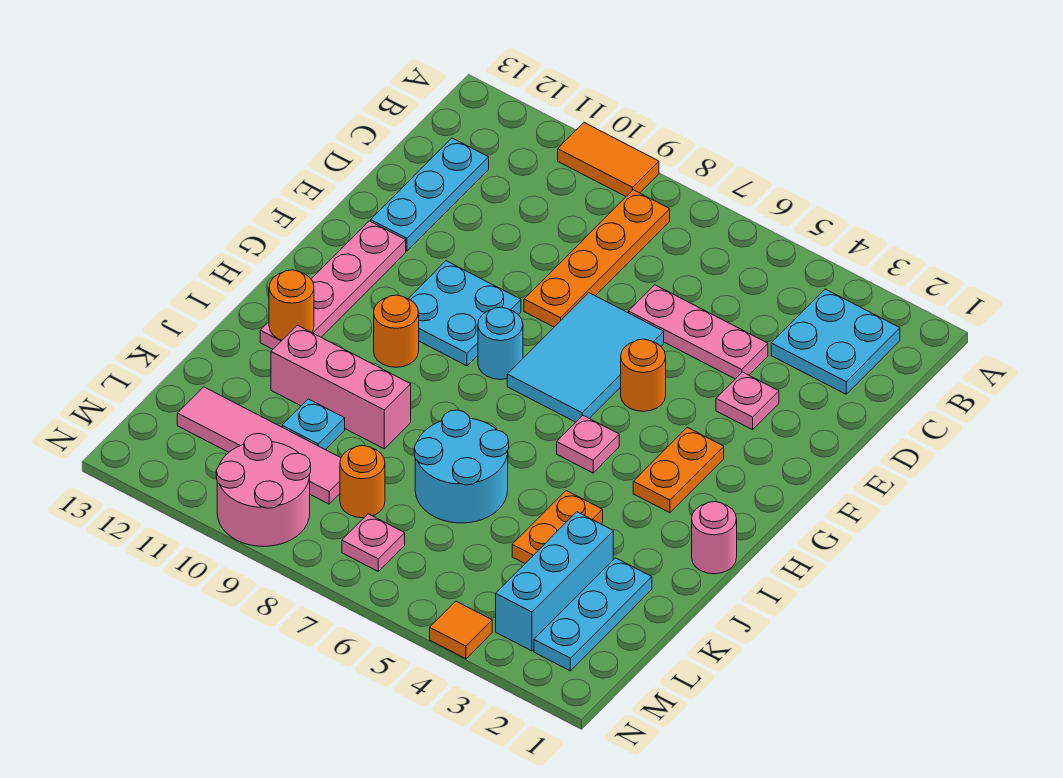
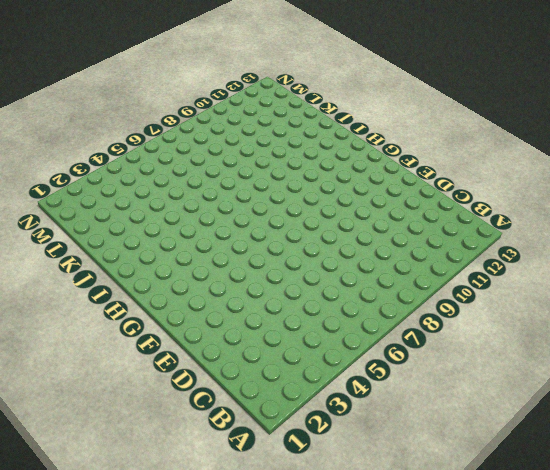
none -> orange tile A9:A10 level 1
none -> cyan plate B2:C3 level 1
none -> orange plate B8:E8 level 1

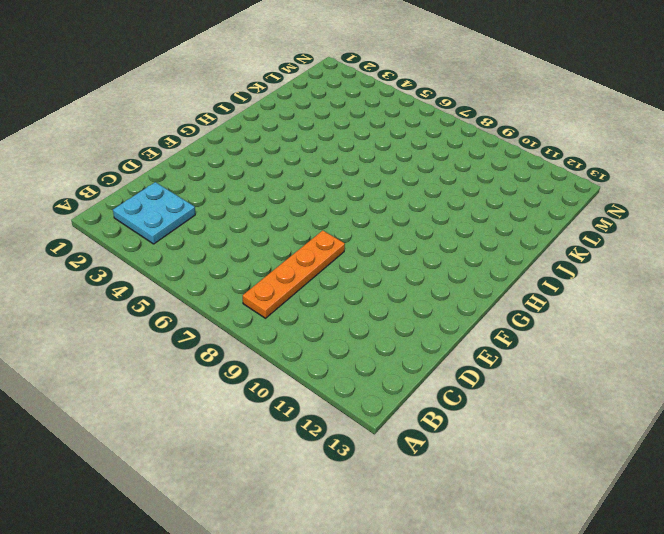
none -> orange tile A9:A10 level 1
none -> cyan plate C12:E12 level 1
none -> pink plate D4:D6 level 1

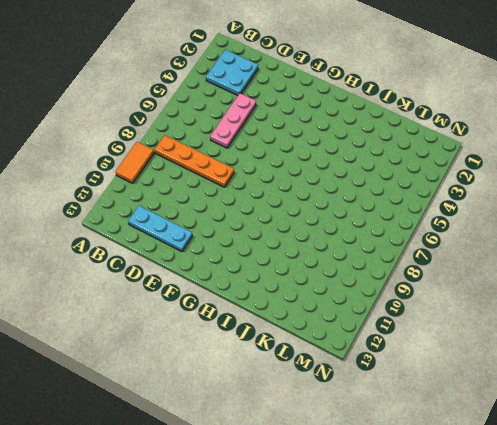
none -> pink plate E3 level 1
none -> cyan tile E6:G7 level 1
none -> orange round brick F5 level 1

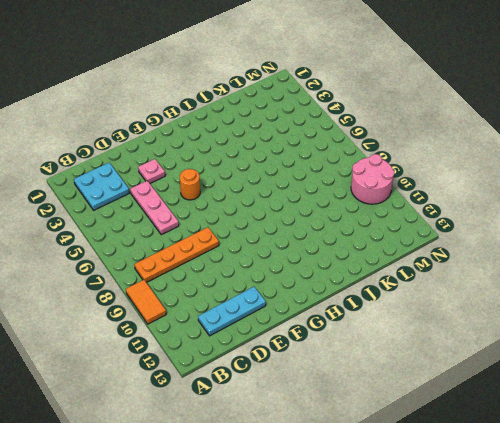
none -> cyan tile E6:G7 level 1
none -> cyan plate F9:G10 level 1
none -> pink plate F12:I12 level 1

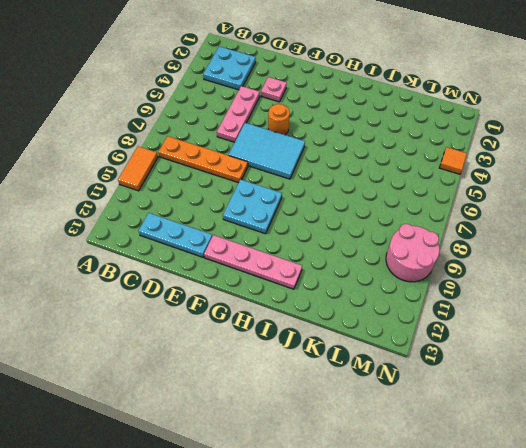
none -> orange plate G3:H3 level 1
none -> cyan round brick G8 level 1
none -> pink plate H5 level 1

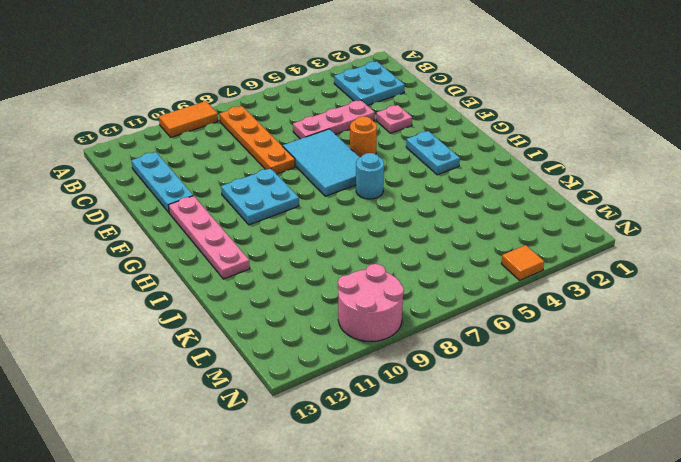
cyan plate G3:H3 level 1 -> orange plate G3:H3 level 1
cyan round brick H6 level 1 -> cyan round brick G8 level 1
none -> pink plate H5 level 1
none -> orange round brick H10 level 1
none -> pink round brick I1 level 1

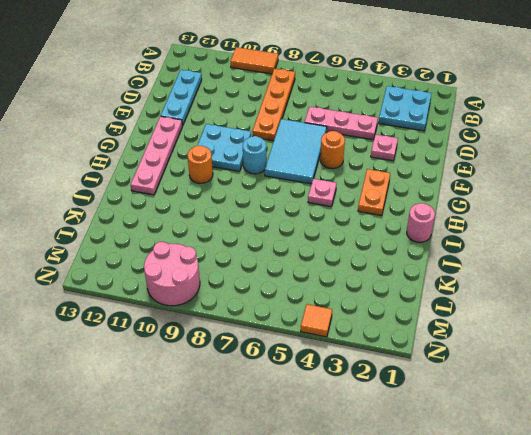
none -> orange plate J4:K4 level 1
none -> cyan round brick J6:K7 level 1
none -> pink brick J9:J11 level 1

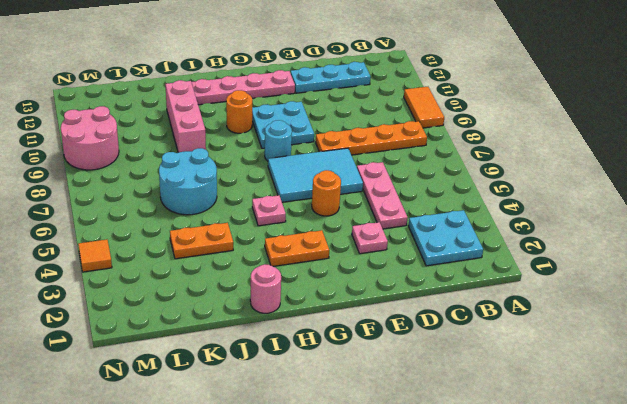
none -> cyan plate K2:M2 level 1
none -> cyan brick K3:M3 level 1
none -> cyan plate K10 level 1

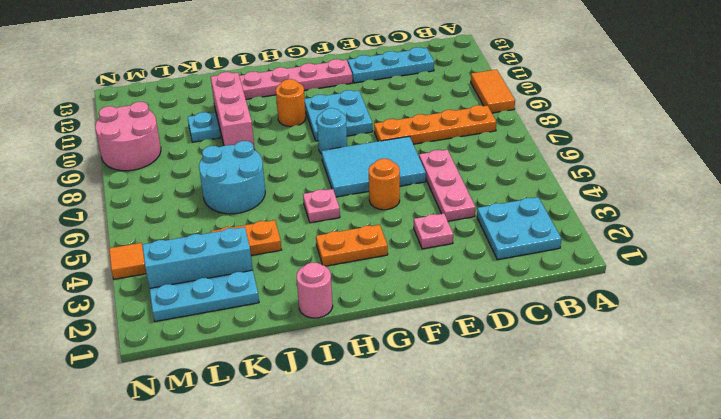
none -> orange round brick L8 level 1
none -> pink tile L9:L12 level 1
none -> pink plate M7 level 1

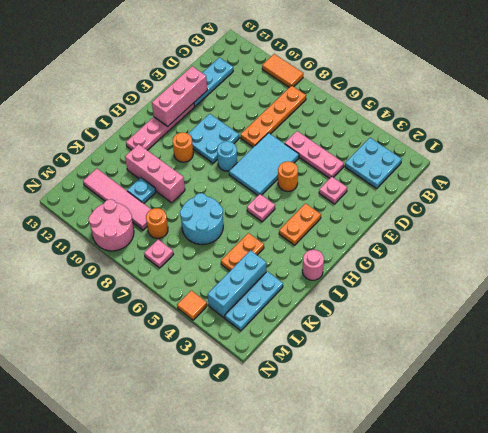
pink brick E12:G12 level 2 -> none
none -> orange round brick I12 level 2

